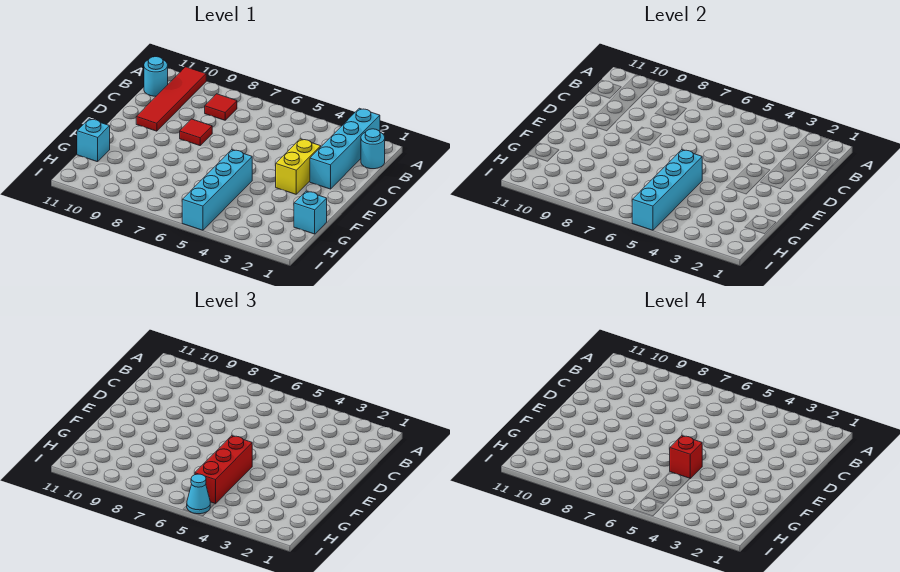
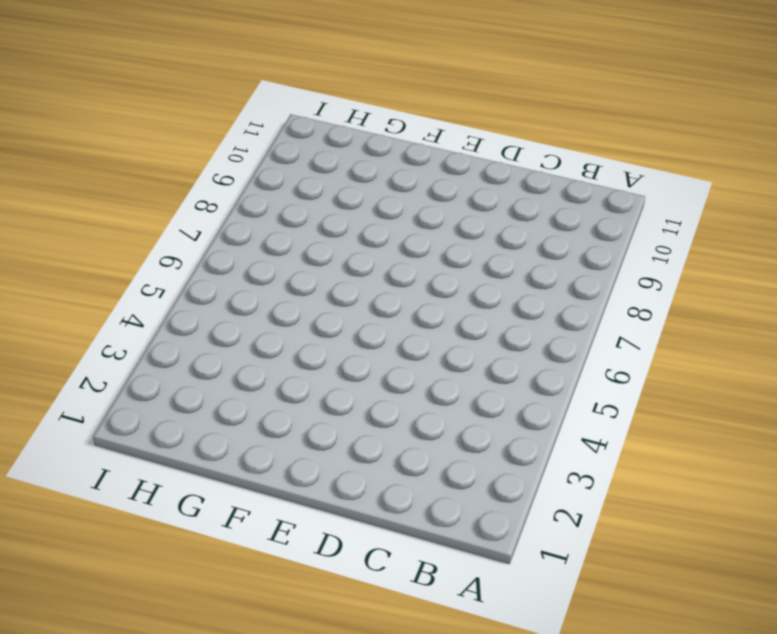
none -> cyan brick A2:D2 level 1
none -> red tile A10:D10 level 1
none -> cyan round brick B1 level 1

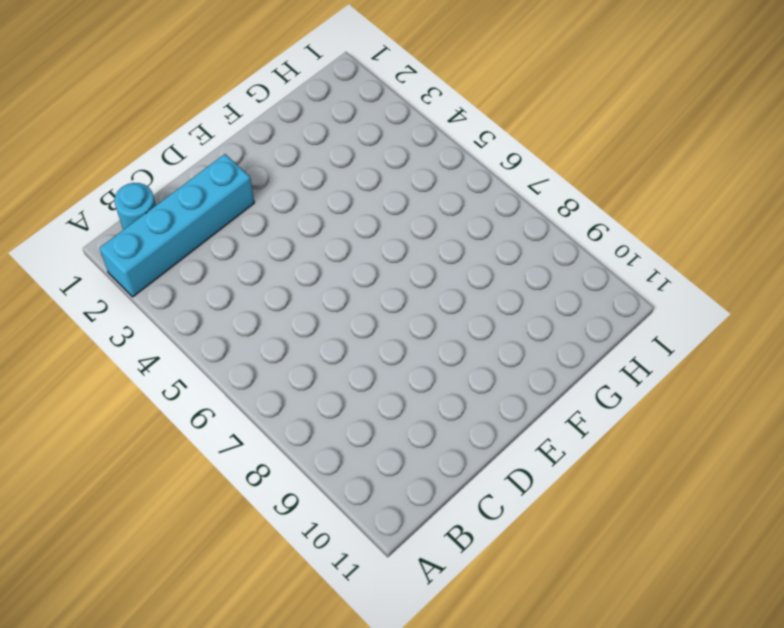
none -> red tile A10:D10 level 1
none -> red tile B8 level 1
none -> cyan round brick B11 level 1

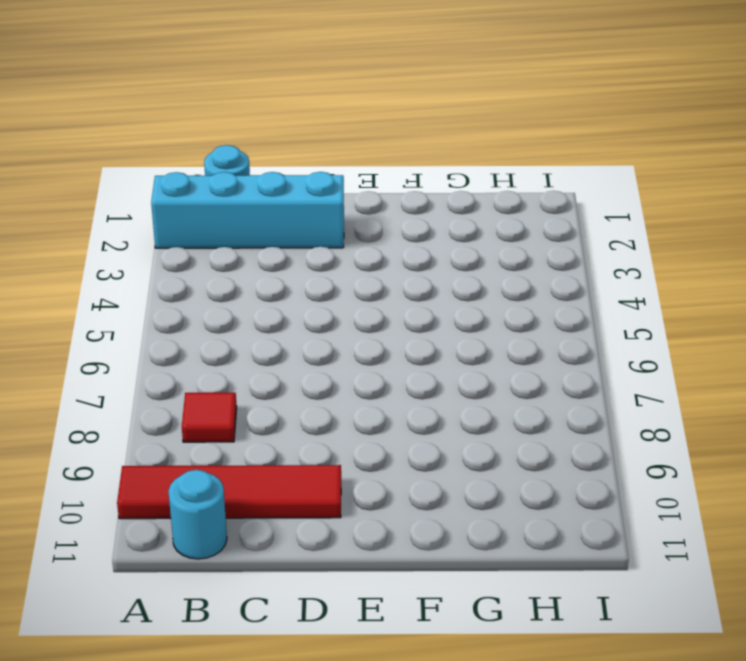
none -> yellow brick D3:E3 level 1
none -> red tile D8 level 1
none -> cyan brick F5:I5 level 1

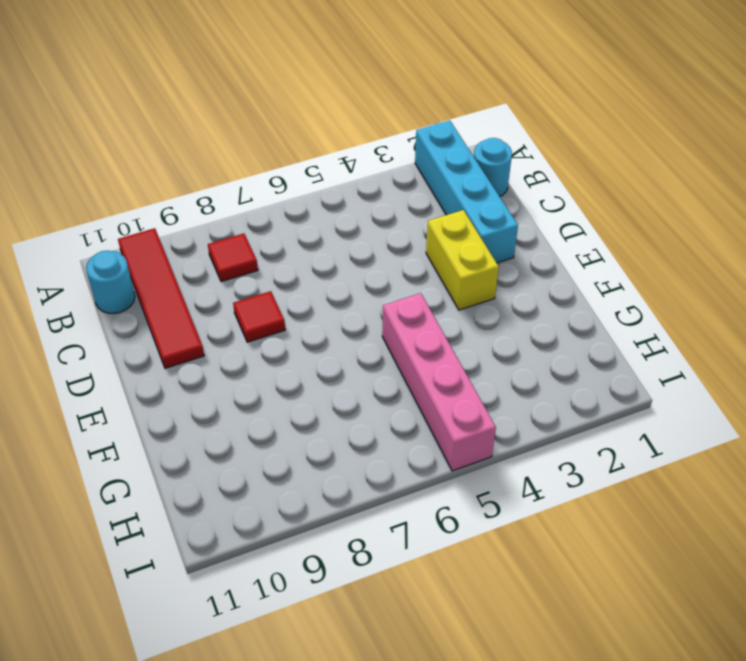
pink brick F5:I5 level 1 -> cyan brick F5:I5 level 1
none -> cyan brick G1 level 1
none -> cyan brick G11 level 1
none -> cyan brick F5:I5 level 2

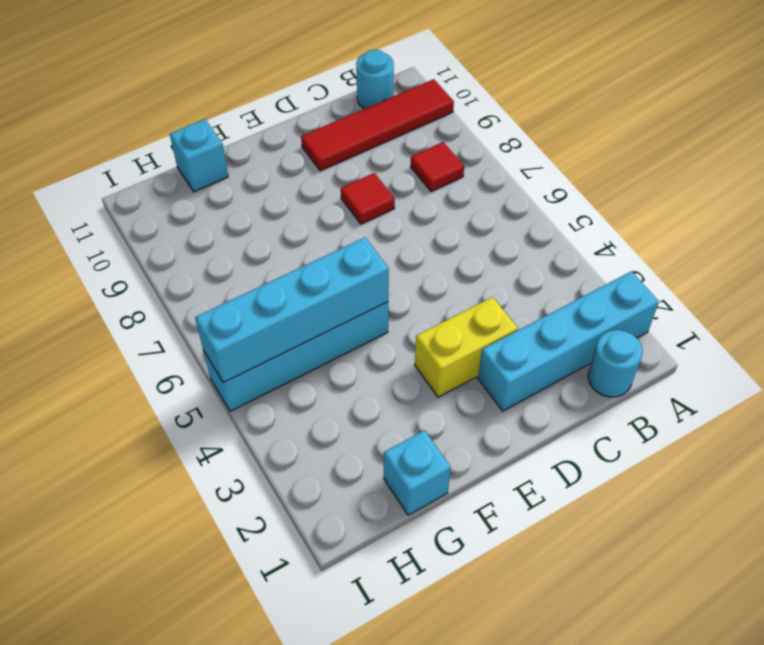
none -> red brick F5:H5 level 3
none -> cyan cone I5 level 3
none -> red brick F5 level 4

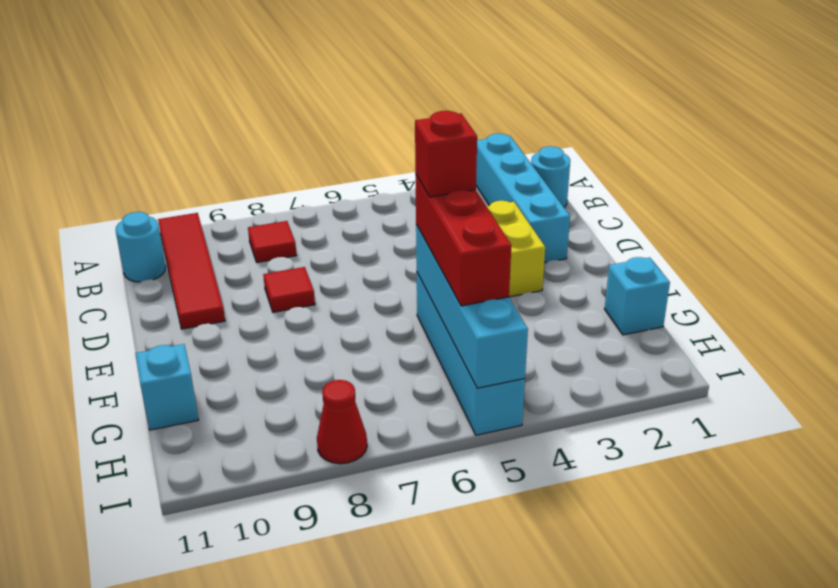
red cone I8 level 1 -> none
none -> cyan cone I5 level 3

